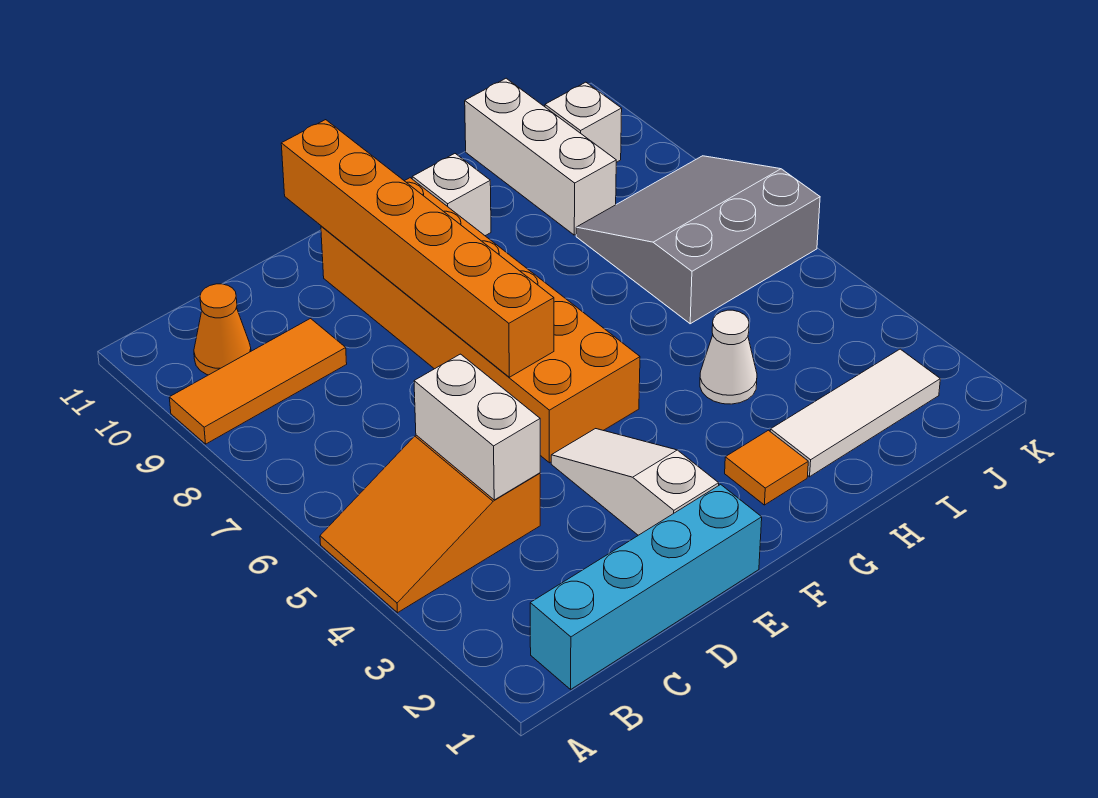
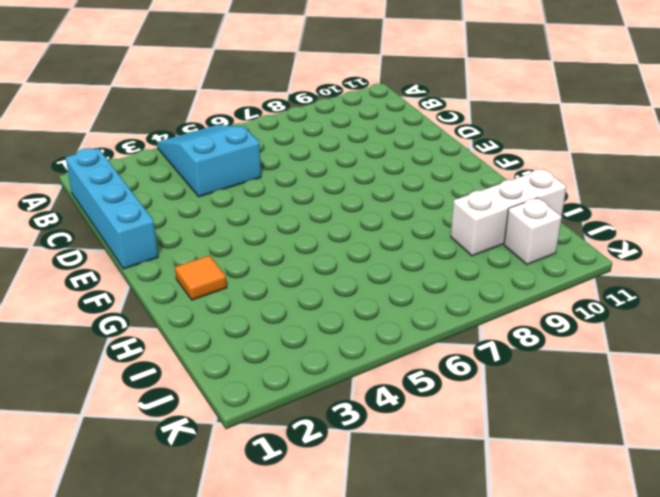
cyan slope A4:C5 level 1 top C -> orange slope A4:C5 level 1 top C
none -> orange tile A9:C9 level 1
none -> orange cone B10 level 1
none -> white slope E2:E4 level 1 top 2

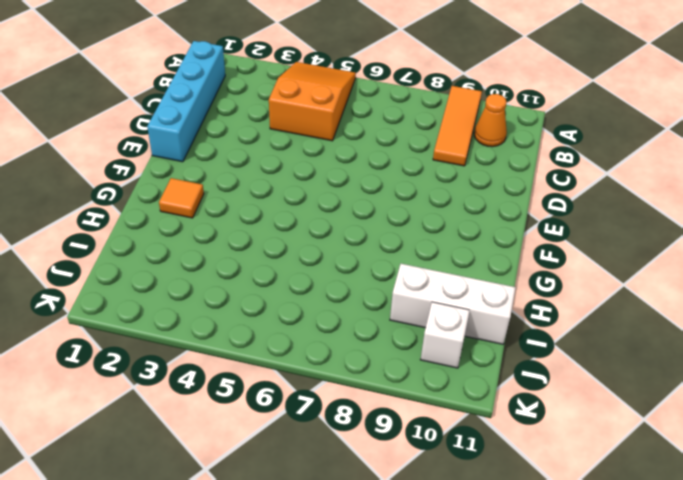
none -> white slope E2:E4 level 1 top 2
none -> orange brick E5:F10 level 1
none -> white brick G10 level 1

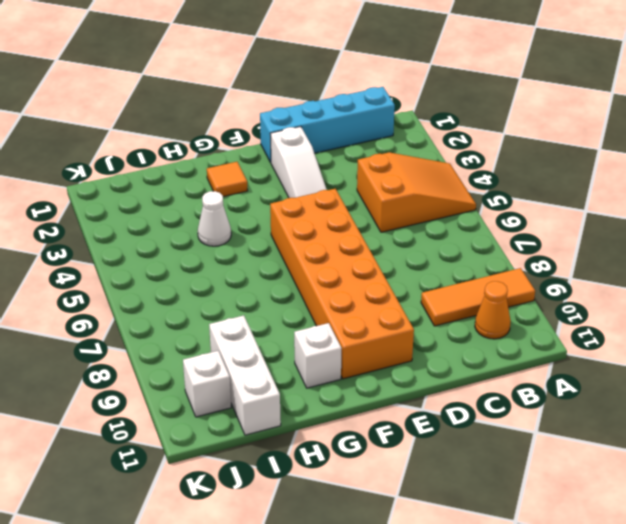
none -> white tile H2:J2 level 1
none -> grey slope I6:K8 level 1 top 6
none -> white brick C4:C5 level 2

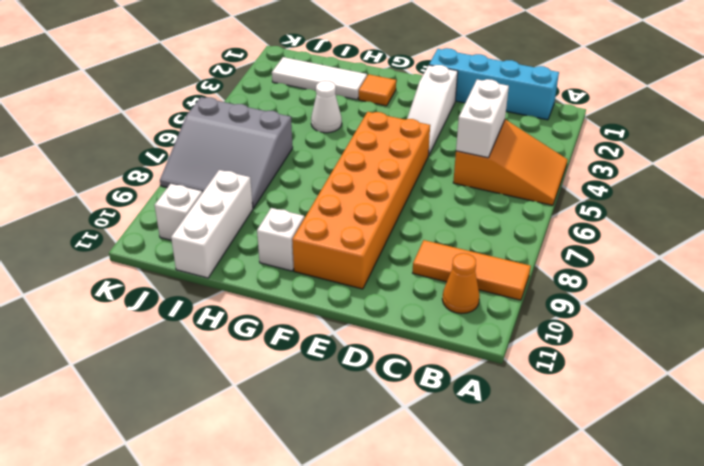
none -> orange brick E6:E11 level 2

